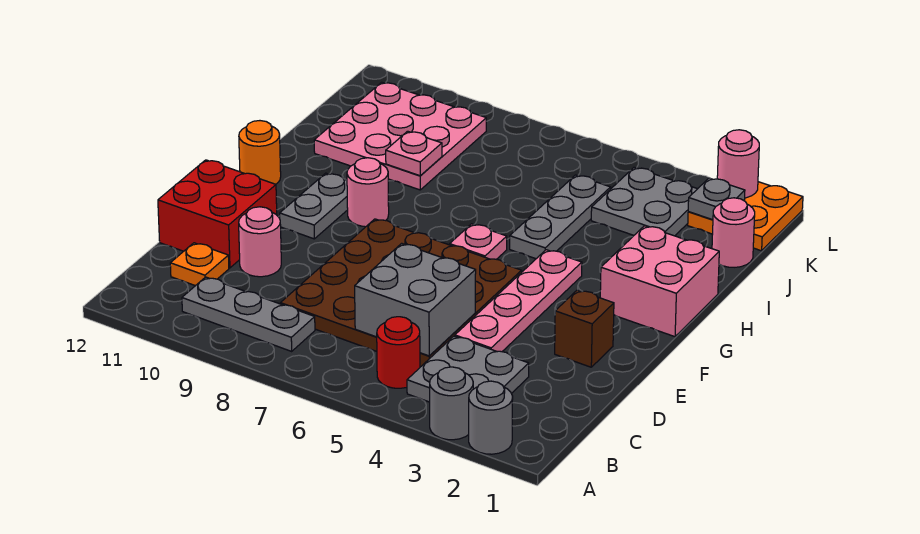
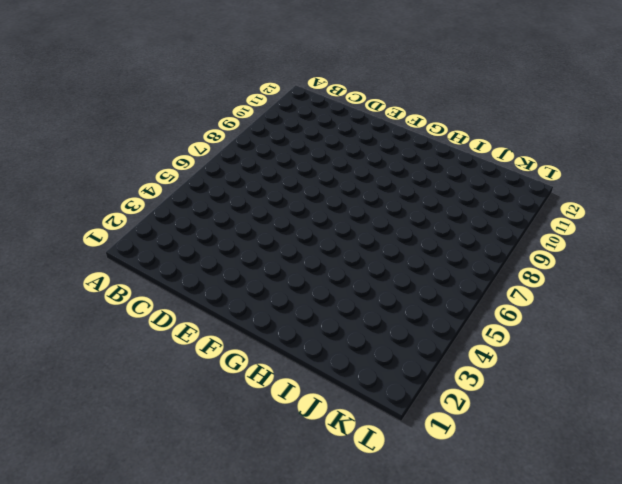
none -> grey round brick A2 level 1
none -> grey round brick A3 level 1
none -> grey plate B3:C4 level 1

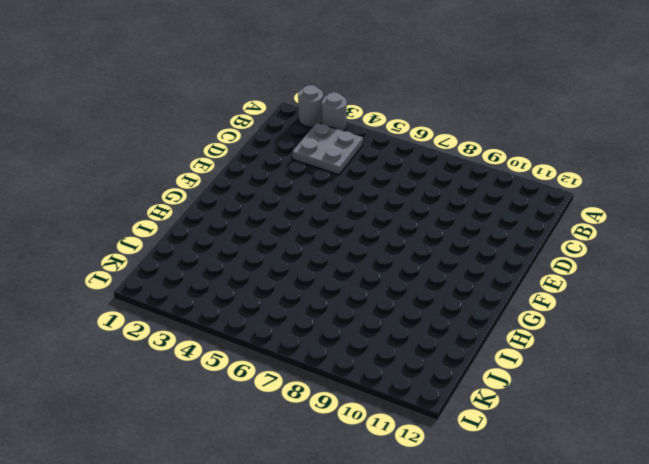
none -> red round brick B5 level 1
none -> grey plate B8:B10 level 1
none -> brown plate C5:F8 level 1

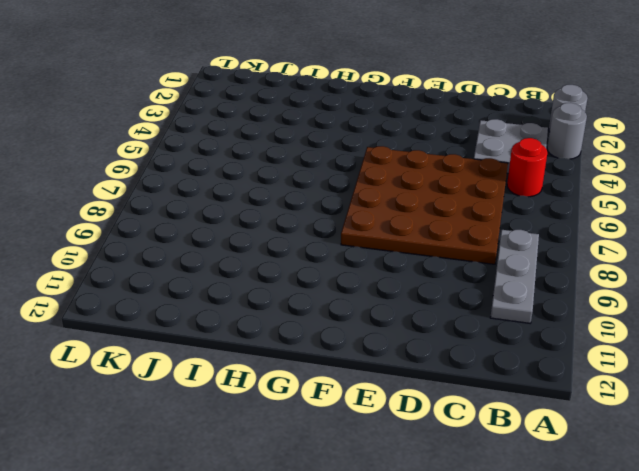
none -> orange plate C11 level 1
none -> pink plate D4:G4 level 1
none -> pink round brick D10 level 1

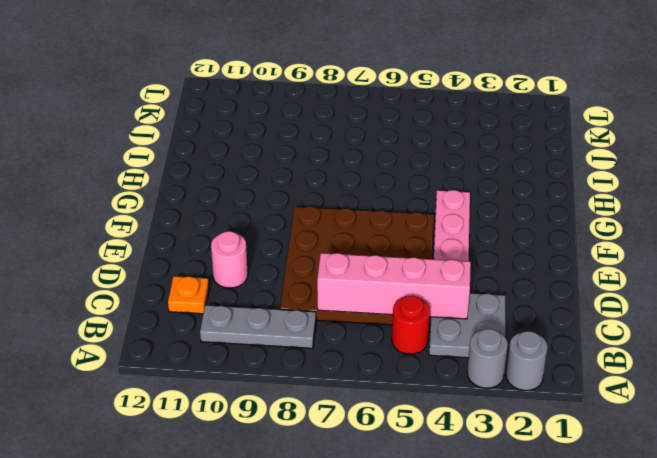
pink brick C4:C7 level 2 -> grey brick C5:D6 level 2
none -> red brick D11:E12 level 1
none -> brown brick E2 level 1
none -> grey plate F10:G10 level 1

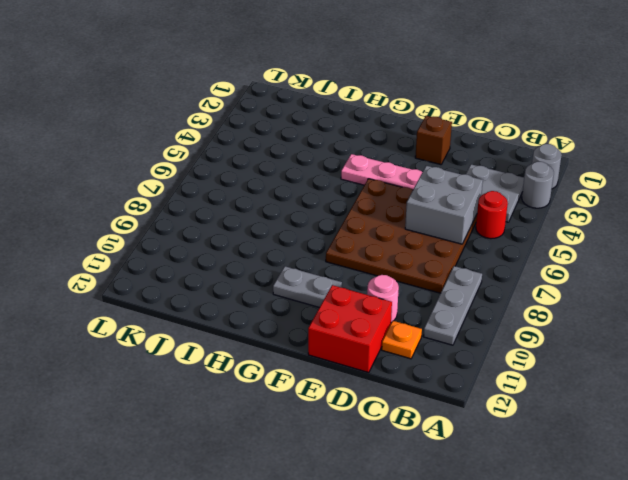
none -> pink brick G1:H2 level 1
none -> pink plate G6 level 1
none -> pink round brick G9 level 1

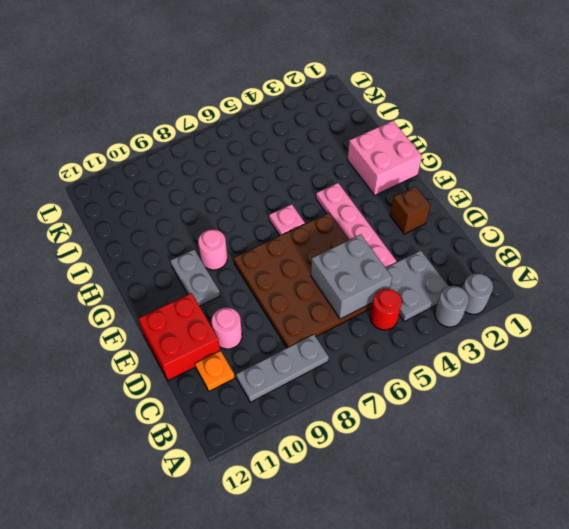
none -> orange round brick G12 level 1
none -> grey plate H5:J5 level 1
none -> pink plate I9:K11 level 1

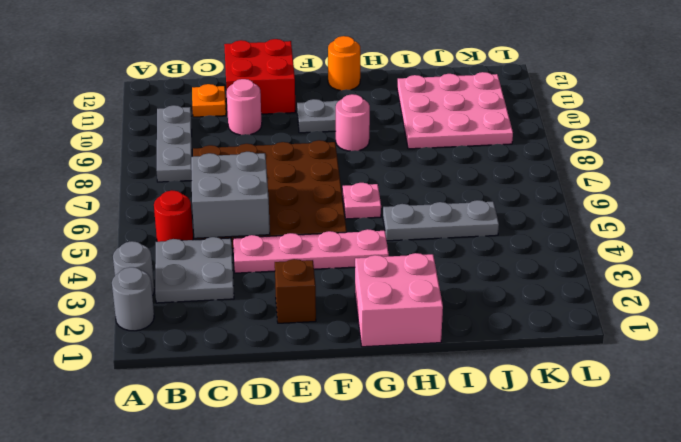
none -> pink round brick J1 level 1
none -> grey plate J3:K4 level 1
none -> orange plate K1:L2 level 1

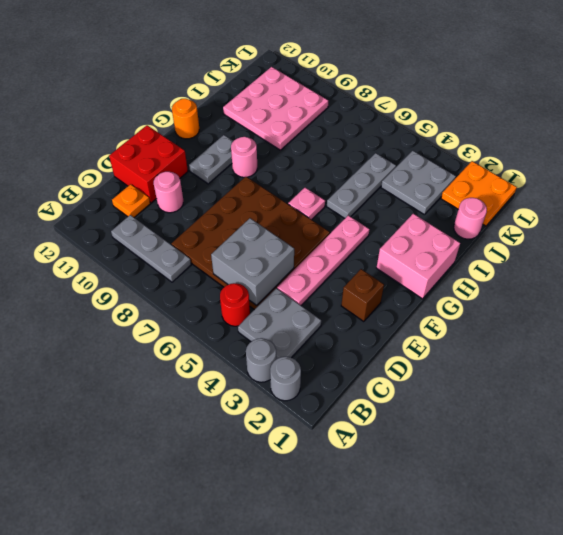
none -> pink plate I9 level 2
none -> grey plate K2 level 2
none -> pink round brick L2 level 2

